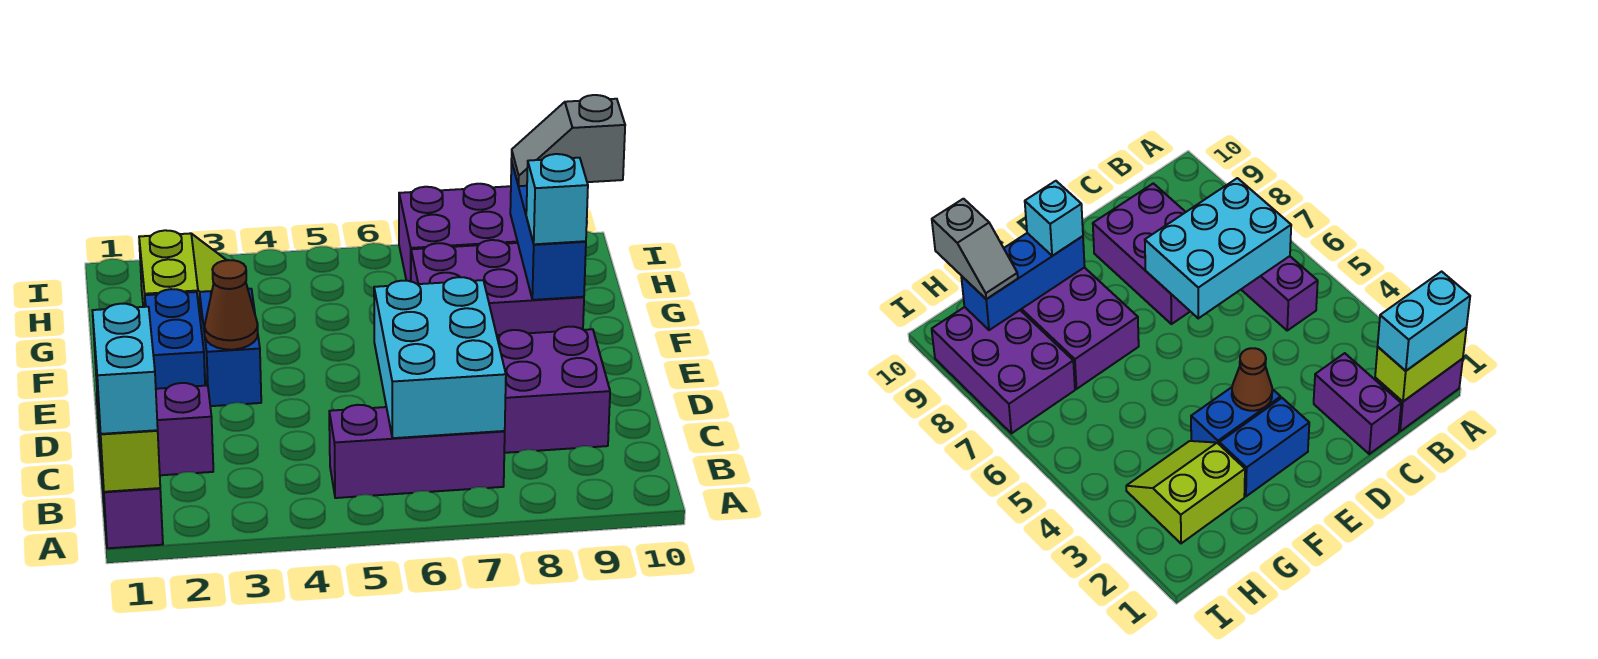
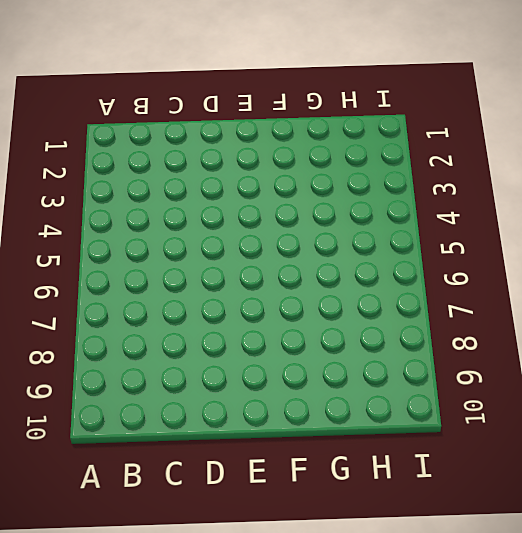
none -> purple brick A1:B1 level 1
none -> purple brick B5:B7 level 1
none -> purple brick C1:C2 level 1

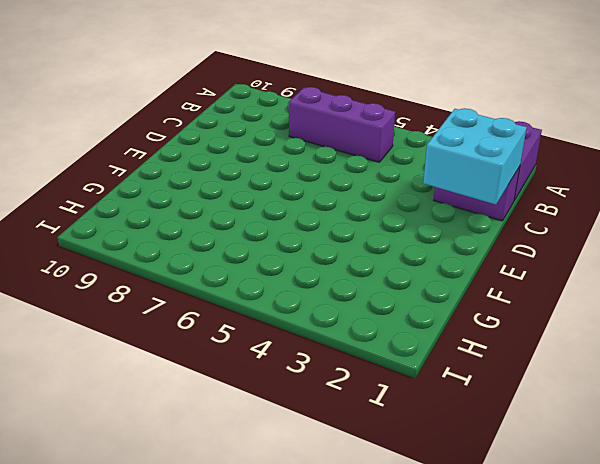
cyan brick C1:D2 level 2 -> none
none -> purple brick C7:D9 level 1
none -> blue brick E2:F2 level 1
none -> blue brick E3:F3 level 1

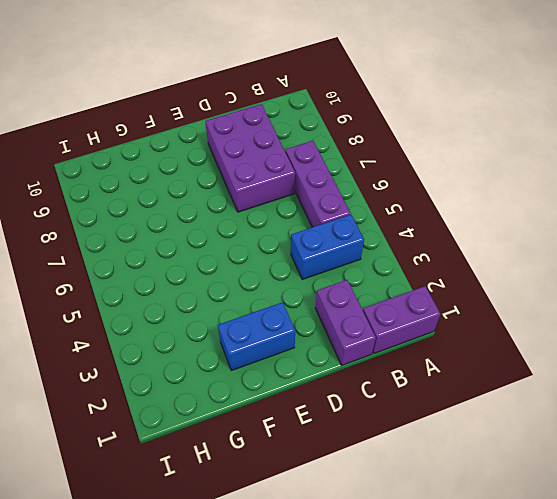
blue brick B4:C4 level 1 -> blue brick E3:F3 level 1
none -> purple brick F7:G9 level 1
none -> lime slope G2:H3 level 1 top 2
none -> purple brick H7:I9 level 1

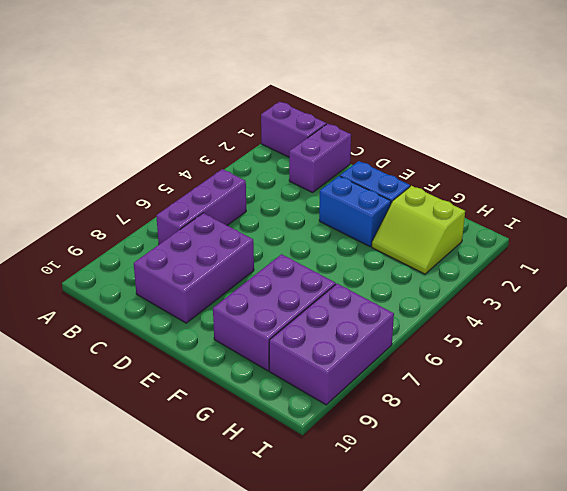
none -> lime brick A1:B1 level 2
none -> cyan brick B6:D7 level 2
none -> brown cone E3 level 2

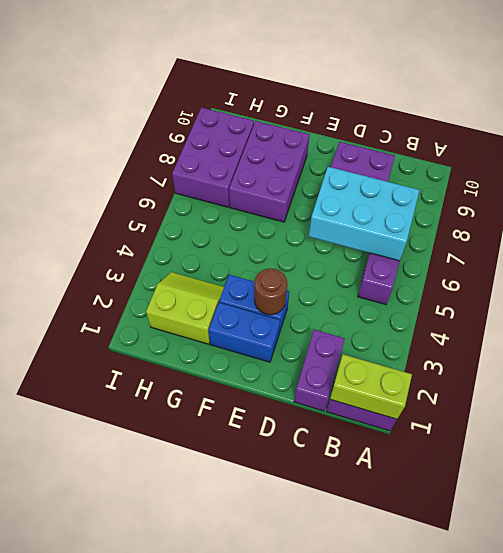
brown round brick E3 level 2 -> brown cone E3 level 2
none -> blue brick F9:H9 level 2
none -> cyan brick A1:B1 level 3
none -> cyan brick F9 level 3

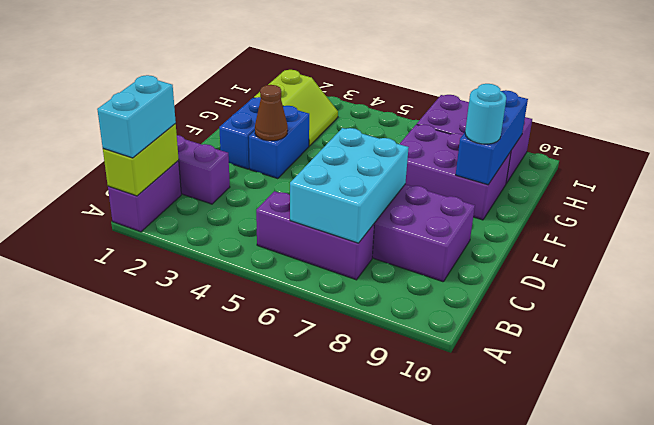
cyan round brick F9 level 3 -> cyan brick F9 level 3
none -> grey slope H9:H10 level 3 top 10

